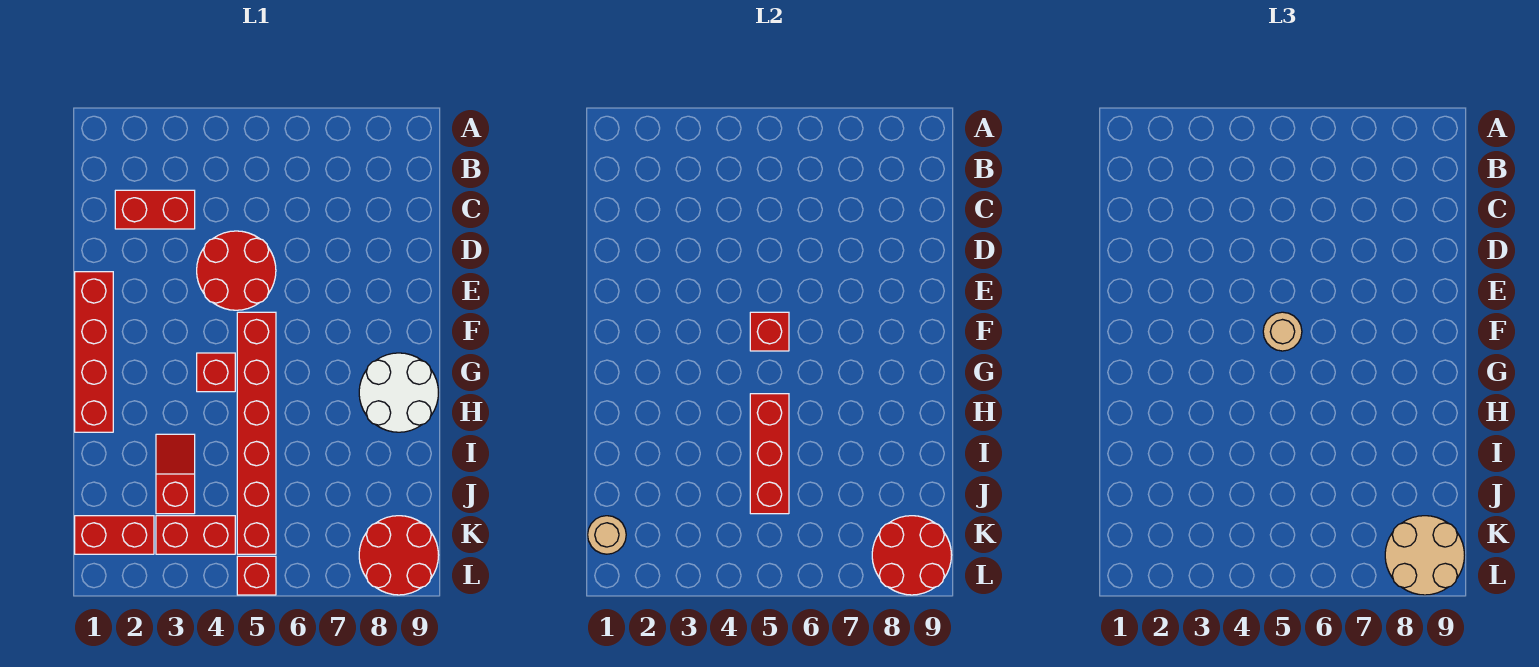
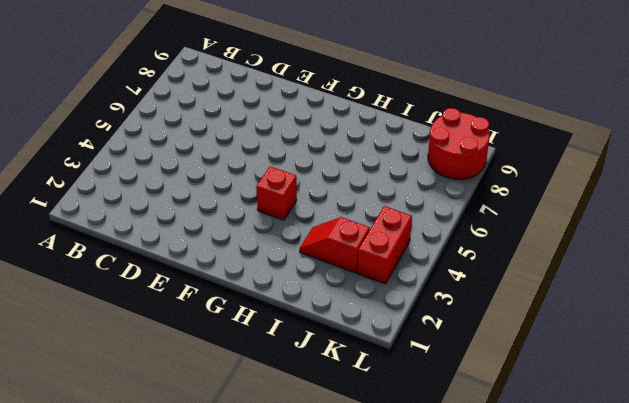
none -> red brick C2:C3 level 1
none -> red round brick D4:E5 level 1
none -> red brick E1:H1 level 1

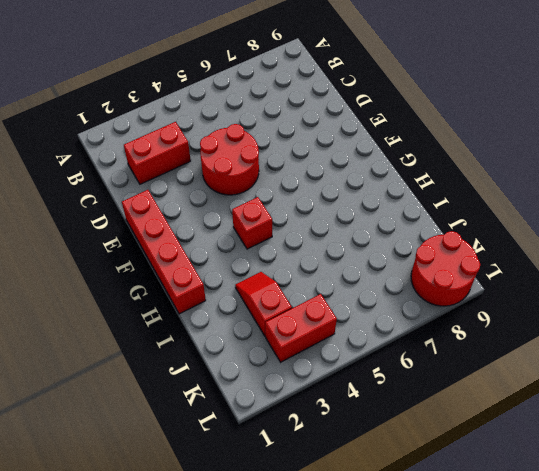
none -> red brick F5:K5 level 1
none -> white round brick G8:H9 level 1
none -> red brick K1:K2 level 1

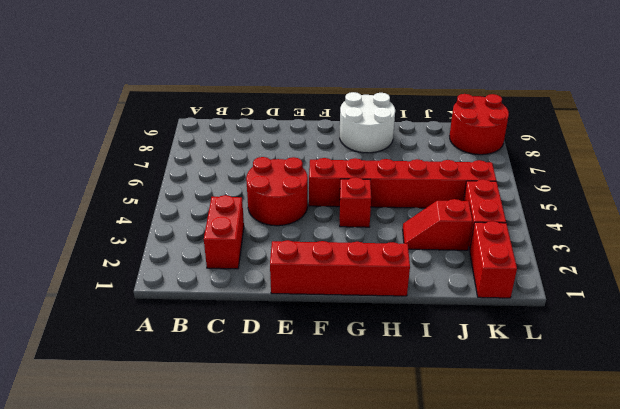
none -> red brick L5 level 1
none -> red brick F5 level 2
none -> red brick H5:J5 level 2

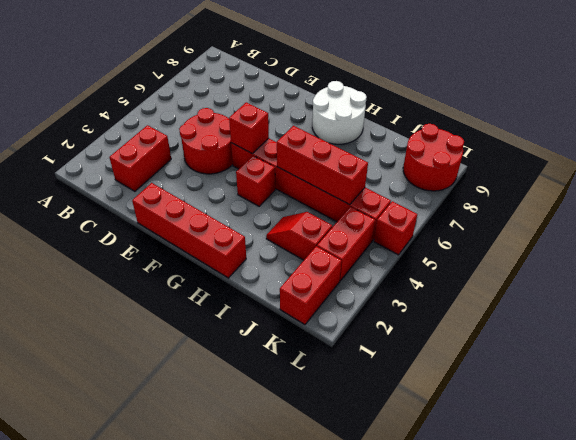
none -> tan round brick K1 level 2
none -> red round brick K8:L9 level 2
none -> tan round brick F5 level 3

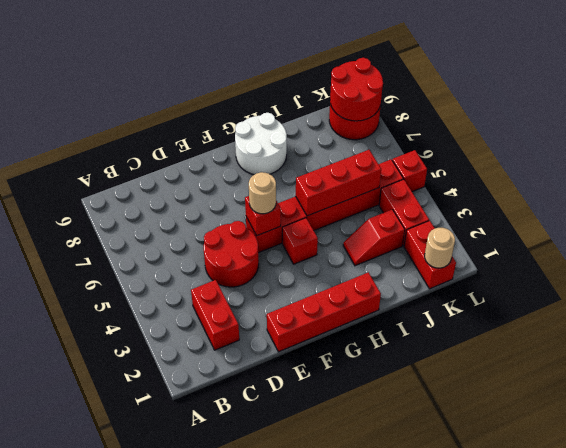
none -> tan round brick K8:L9 level 3

